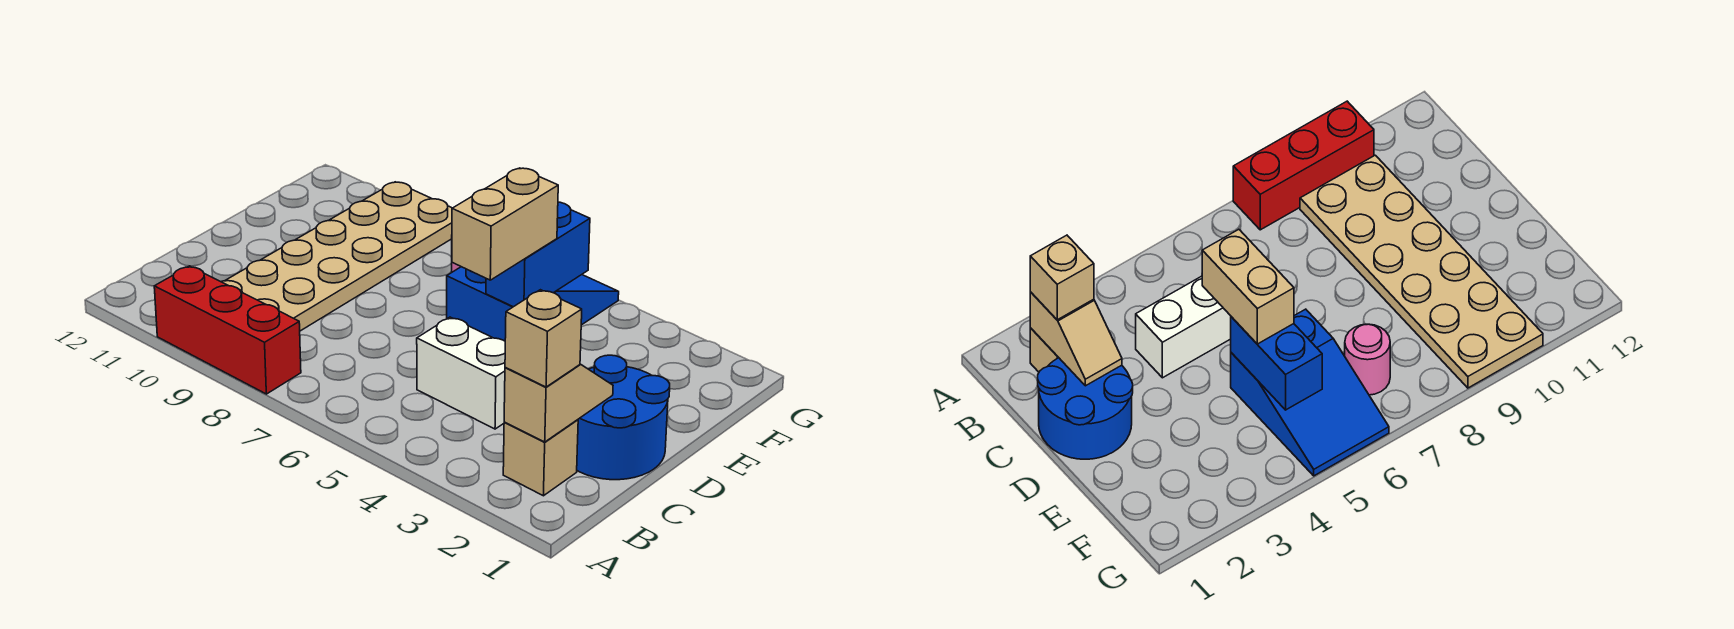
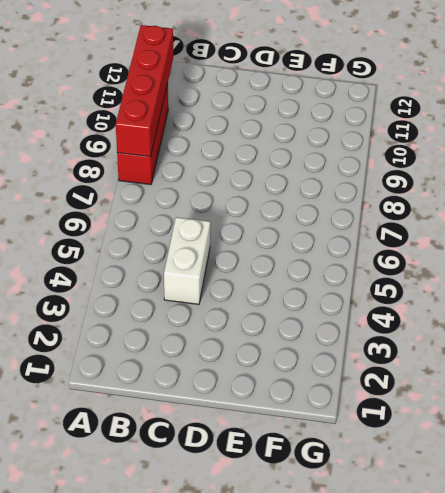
red brick A8:A11 level 2 -> none
none -> tan brick B2 level 1
none -> tan plate B9:G10 level 1

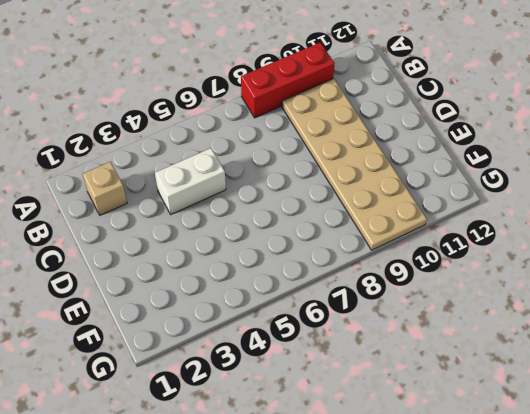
none -> blue round brick C1:D2 level 1
none -> blue slope E5:G6 level 1 top E

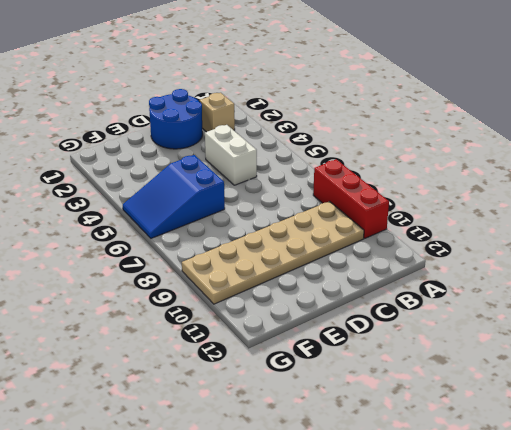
none -> pink round brick F7 level 1
none -> tan slope B2:C2 level 2 top B

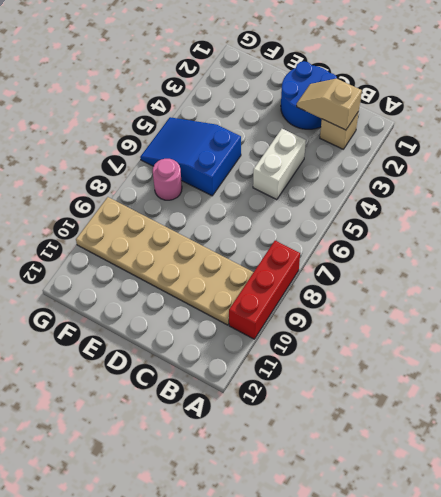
none -> blue brick E5:F5 level 2
none -> tan brick B2 level 3

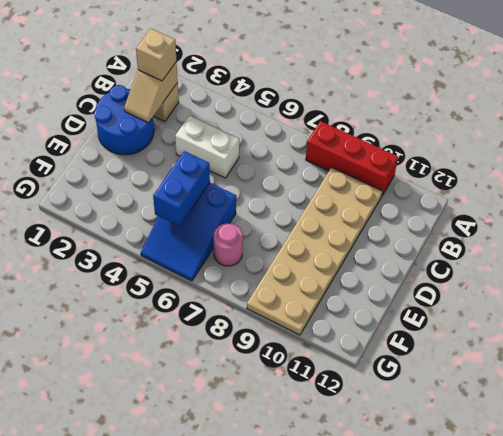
none -> tan brick D5:E5 level 3

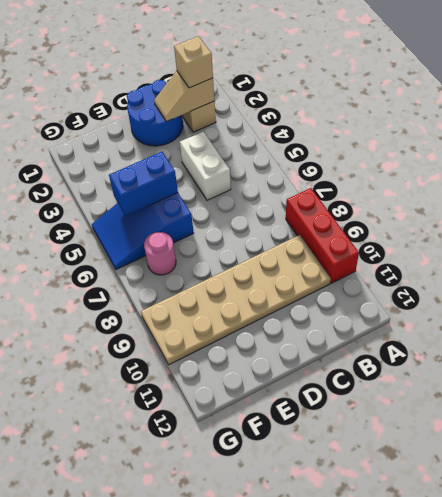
none -> tan brick D5:E5 level 3

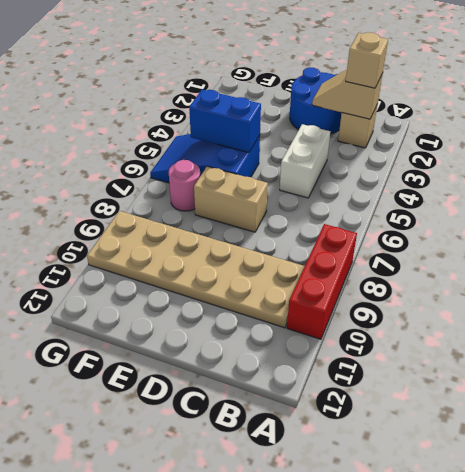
tan brick D7:E7 level 1 -> tan brick D5:E5 level 3

